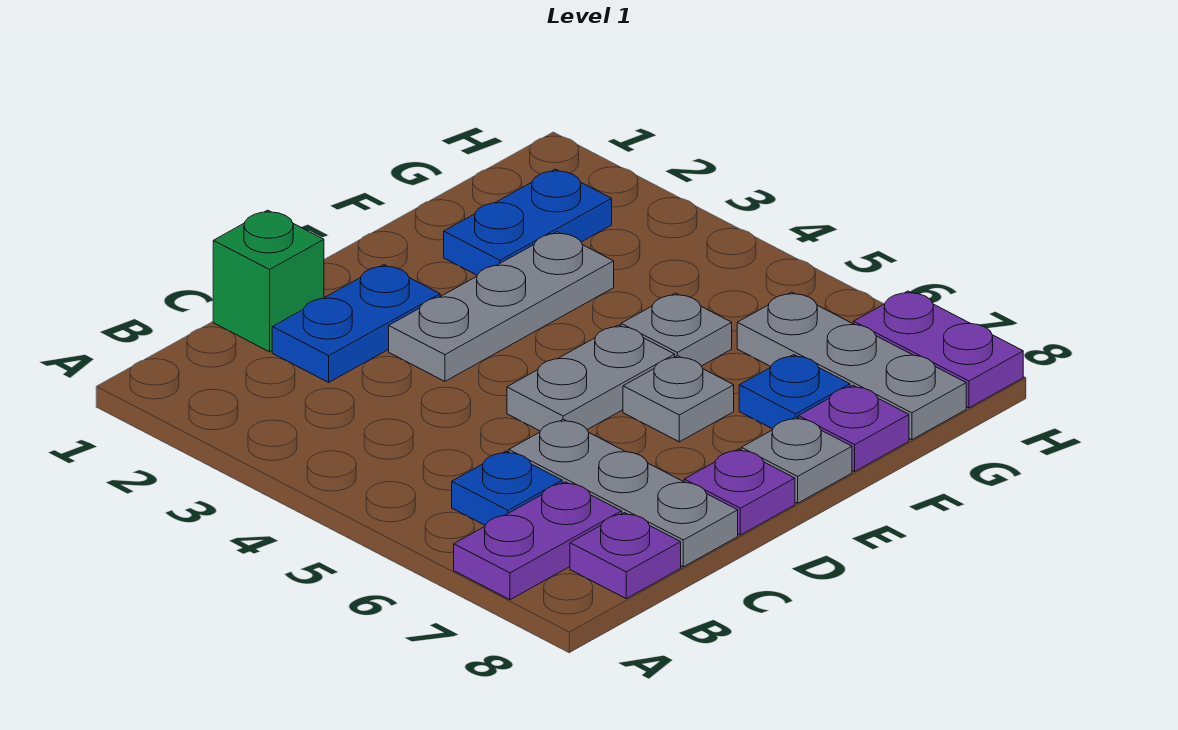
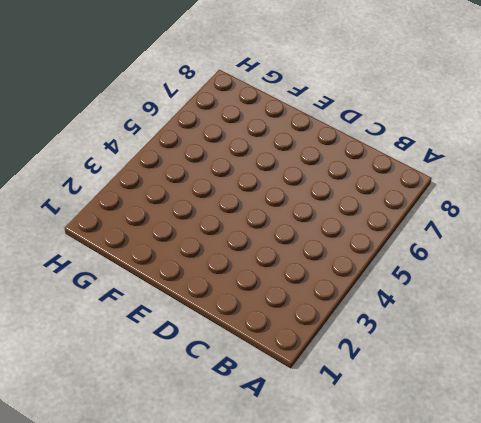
none -> purple plate A7:B7 level 1
none -> blue plate B6 level 1
none -> purple plate B8 level 1

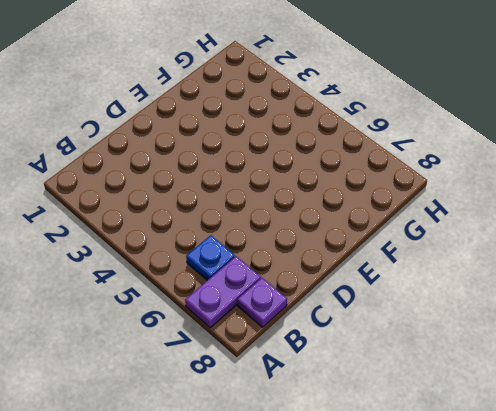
none -> green brick C1 level 1
none -> blue plate C2:D2 level 1
none -> grey plate C6:C8 level 1

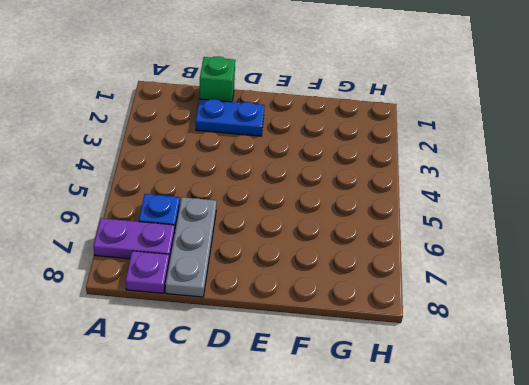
none -> grey plate D3:F3 level 1
none -> grey plate D5:E5 level 1
none -> purple plate D8 level 1

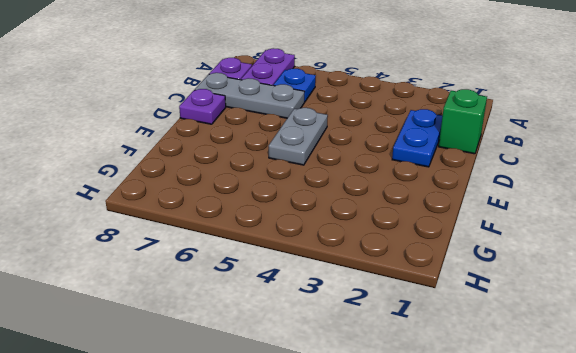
none -> grey plate D3:F3 level 1
none -> grey plate E6 level 1
none -> grey plate E8 level 1

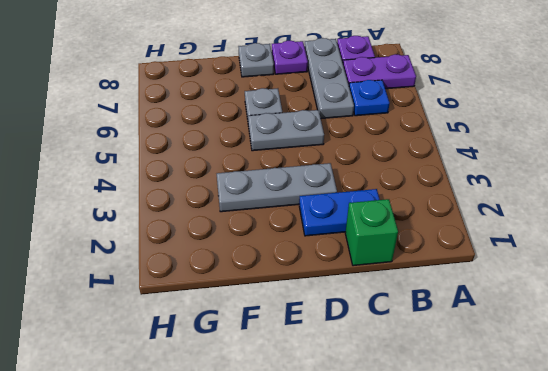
none -> blue plate F2:G2 level 1
none -> grey plate F5 level 1
none -> blue plate F7 level 1

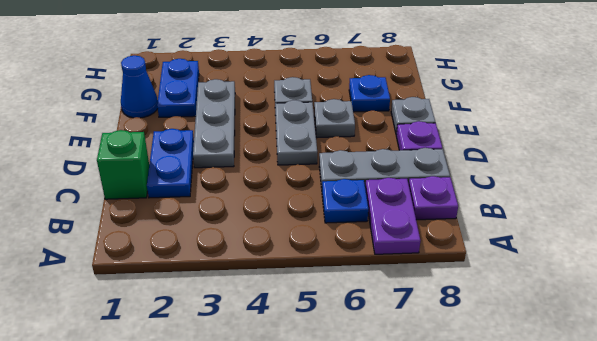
blue cone F1 level 1 -> none
none -> purple plate F8 level 1
none -> grey plate G6:G8 level 1
none -> purple plate H7:H8 level 1

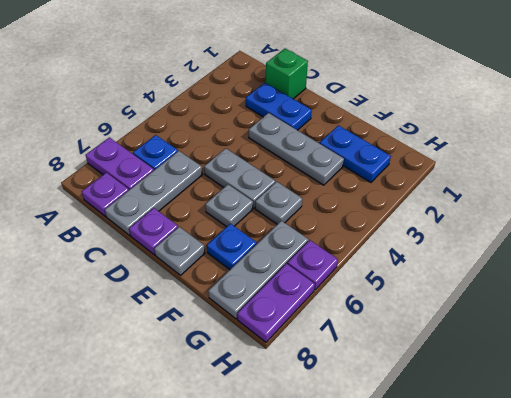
purple plate H6 level 1 -> purple plate F8 level 1

